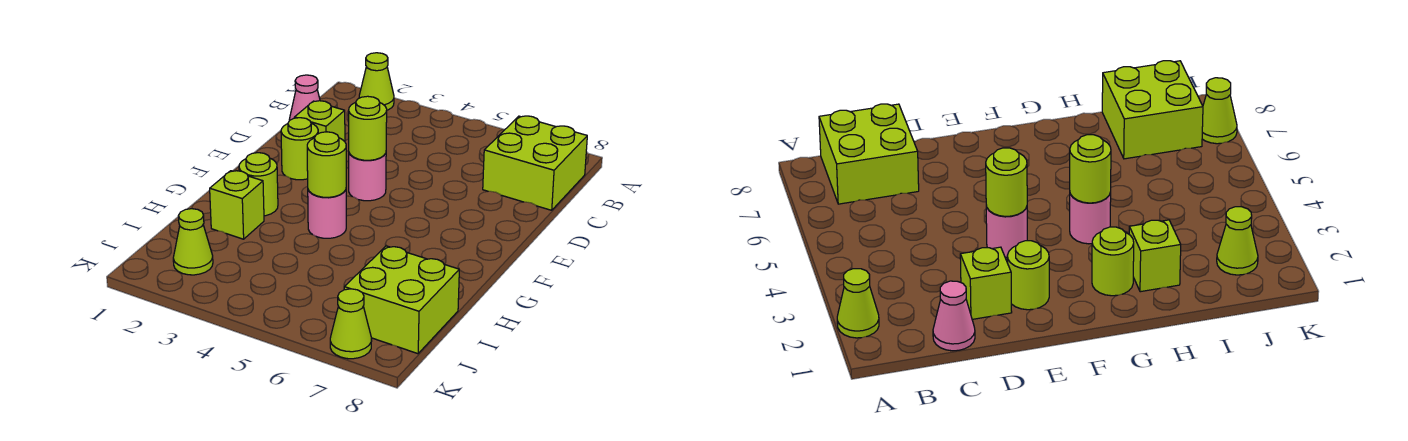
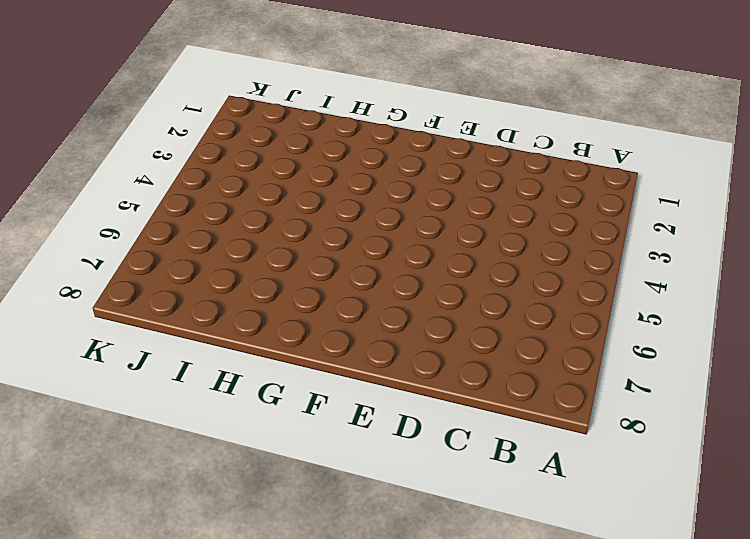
none -> lime cone A2 level 1
none -> lime brick B7:C8 level 1
none -> pink cone C1 level 1

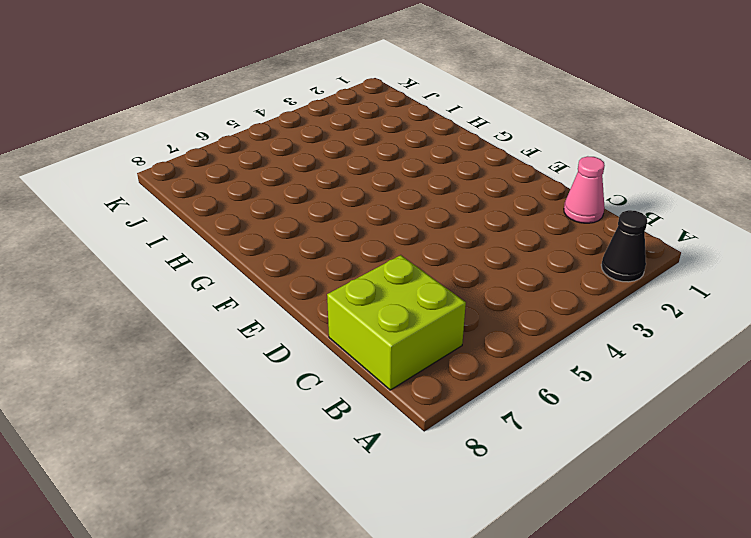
black cone A2 level 1 -> lime cone A2 level 1
none -> lime brick D2 level 1
none -> lime round brick E2 level 1
none -> pink round brick E4 level 1

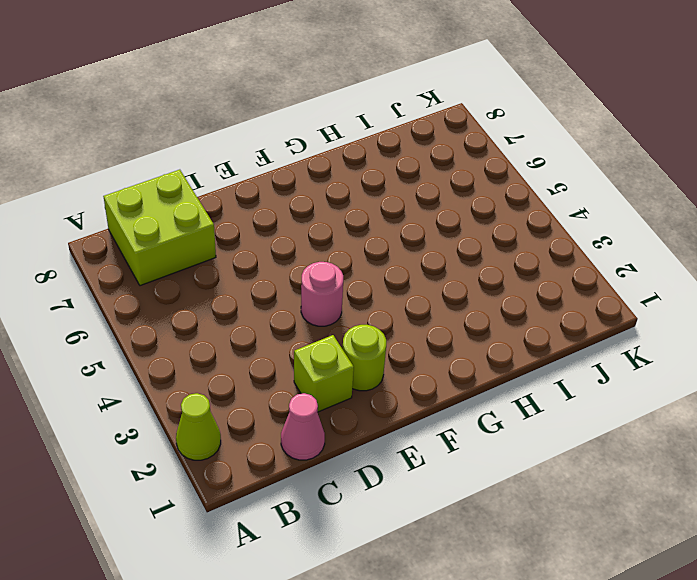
none -> lime round brick G2 level 1
none -> pink round brick G4 level 1
none -> lime brick H2 level 1

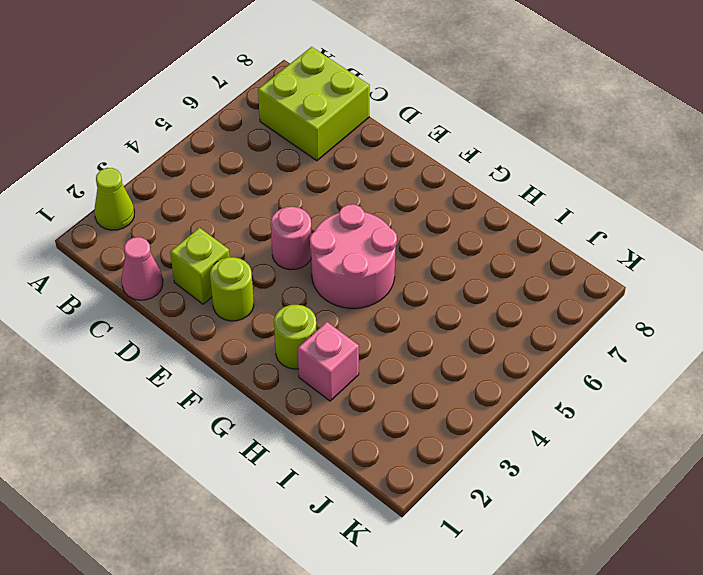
pink round brick F4:G5 level 1 -> pink round brick G4 level 1
pink brick H2 level 1 -> lime brick H2 level 1
none -> lime brick I7:J8 level 1
none -> lime cone J2 level 1
none -> lime cone K7 level 1

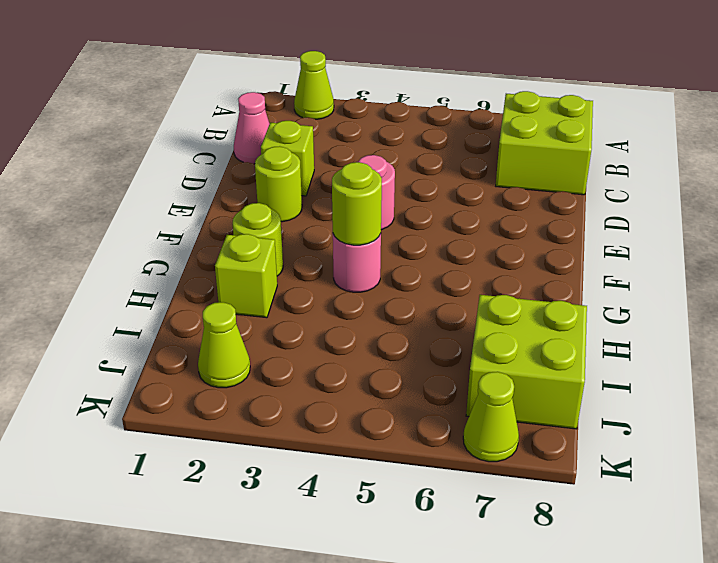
none -> lime round brick E4 level 2

